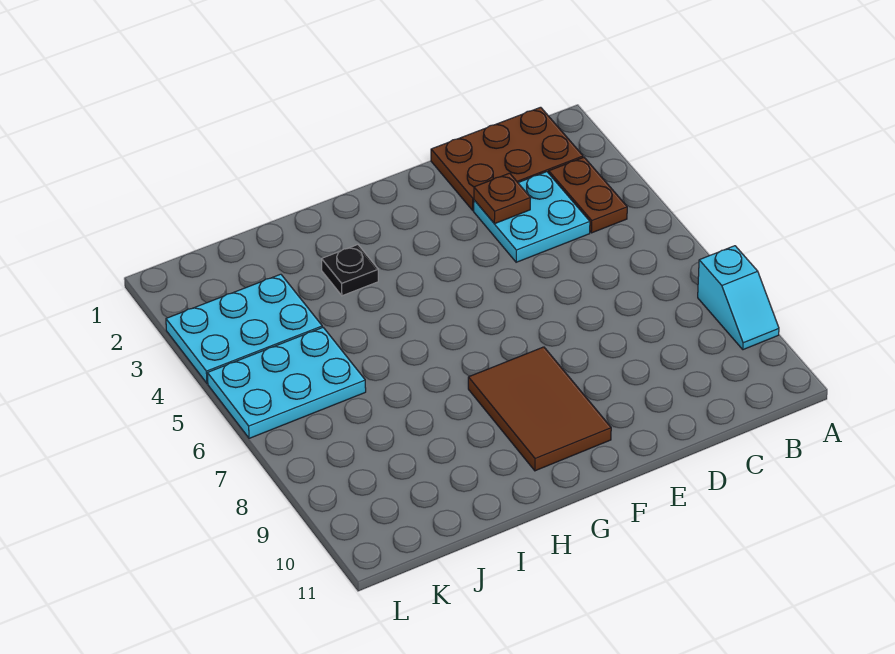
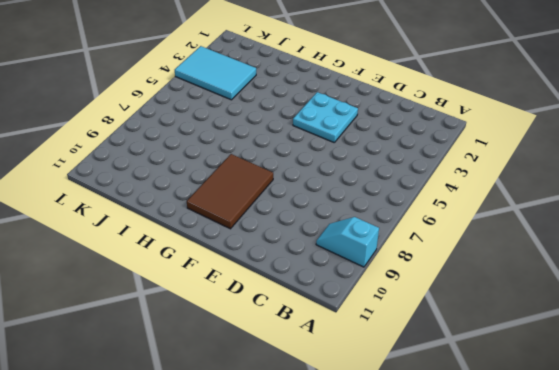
cyan slope A9:B9 level 1 top A -> cyan slope A8:A9 level 1 top 8
cyan plate E3:F4 level 1 -> cyan plate C3:D4 level 1
cyan tile J3:L4 level 1 -> cyan plate J3:L4 level 1
none -> brown plate B1:D2 level 1
none -> brown plate B3:B4 level 1

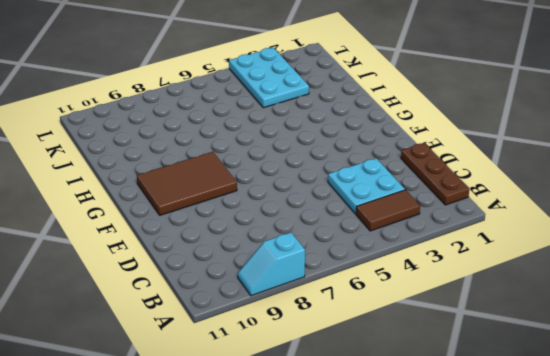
brown plate B1:D1 level 1 -> brown plate B1:D2 level 1
brown tile B3:B4 level 1 -> brown plate B3:B4 level 1
none -> black plate H3 level 1
none -> cyan plate J5:L6 level 1

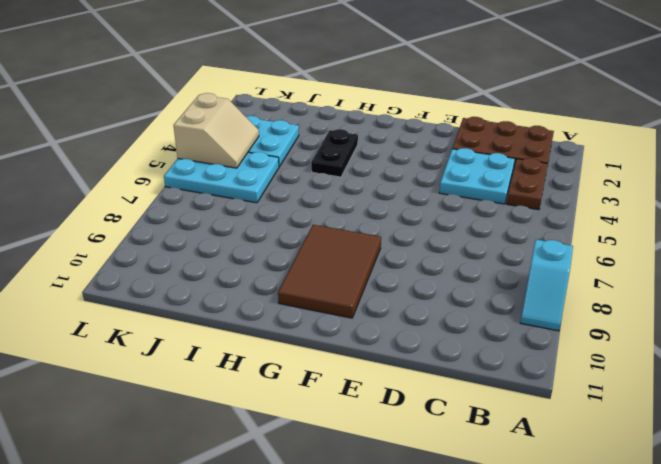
black plate H3:H4 level 1 -> black plate H3 level 1
tan slope K4:L5 level 2 top L -> none
none -> brown plate D3 level 2

